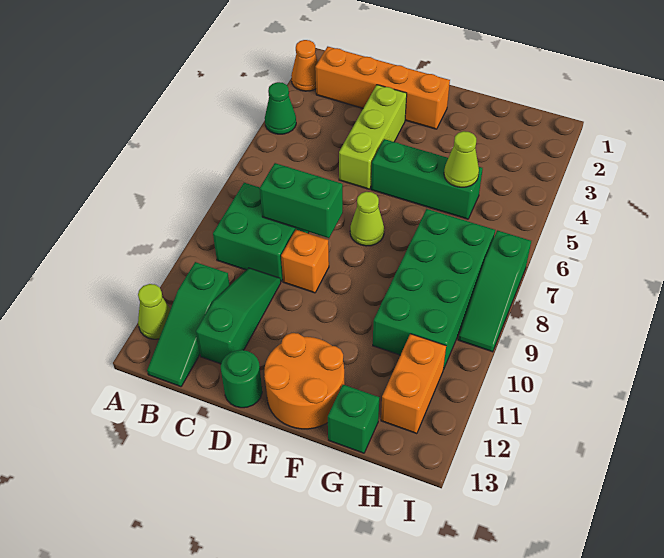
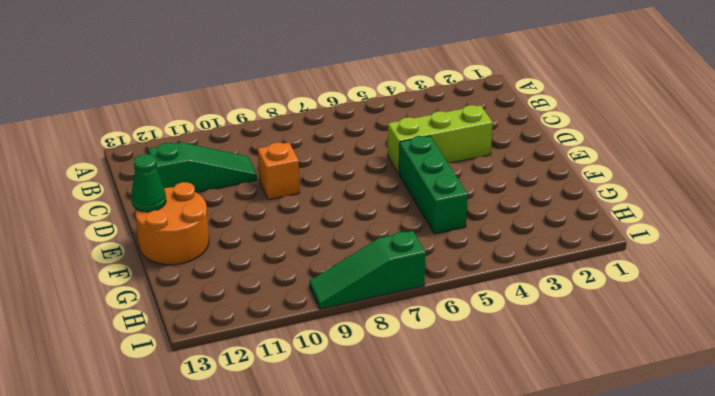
green cone E13 level 2 -> green cone A4 level 1
none -> orange cone A2 level 1
none -> lime cone A12 level 1
none -> orange brick B2:E2 level 1

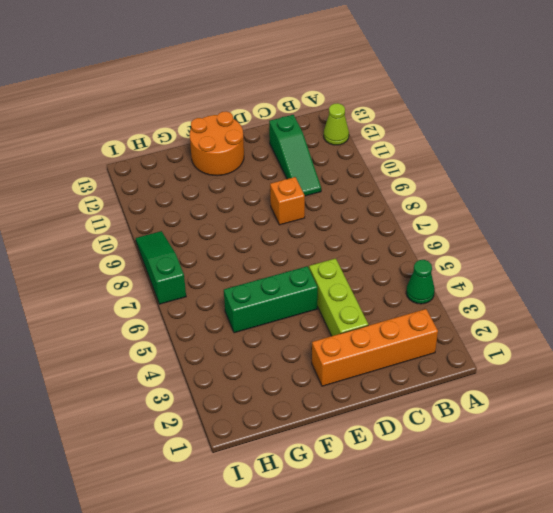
none -> orange cone A2 level 1
none -> green brick B8:C9 level 1
none -> green slope B11:B13 level 1 top 11

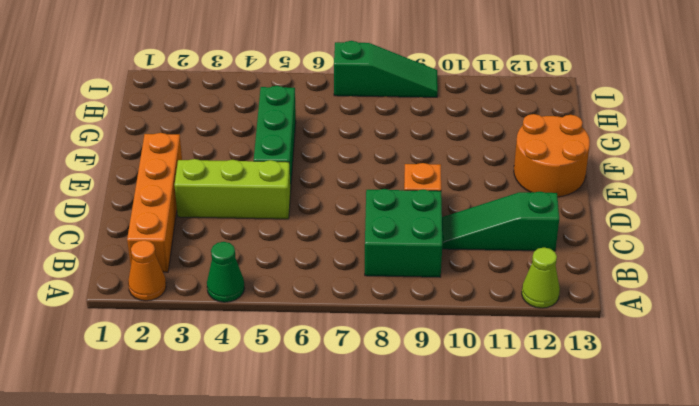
none -> green slope B11:B13 level 1 top 11
none -> green round brick D13 level 1
none -> lime cone E7 level 1

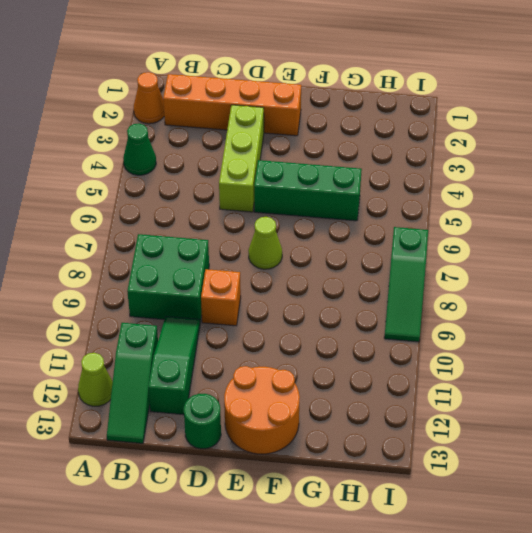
none -> green brick G7:H10 level 1
none -> green brick G13 level 1
none -> orange brick H11:H12 level 1

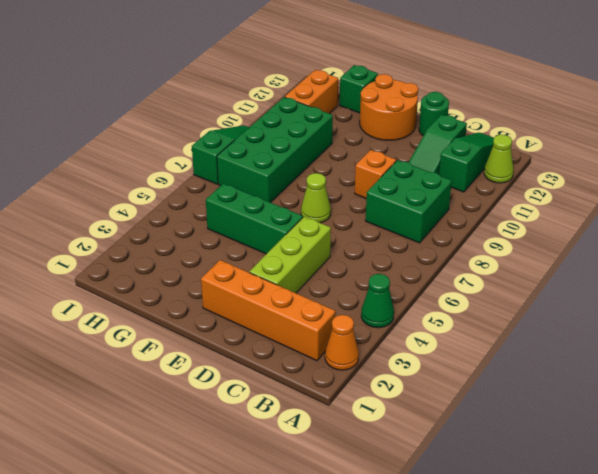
none -> green brick C8:D8 level 2
none -> lime cone G5 level 2

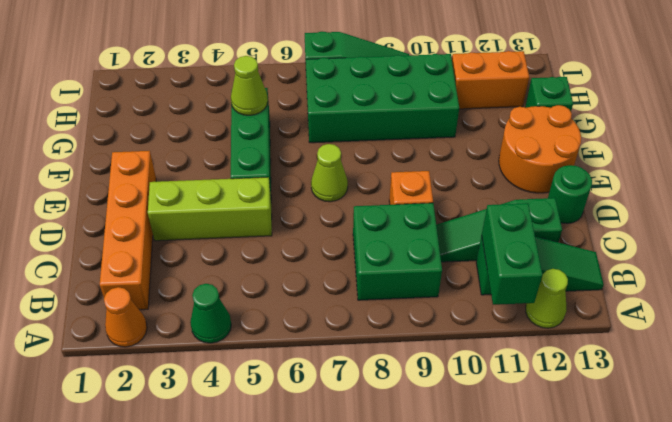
green brick A11:B11 level 2 -> green brick C8:D8 level 2

